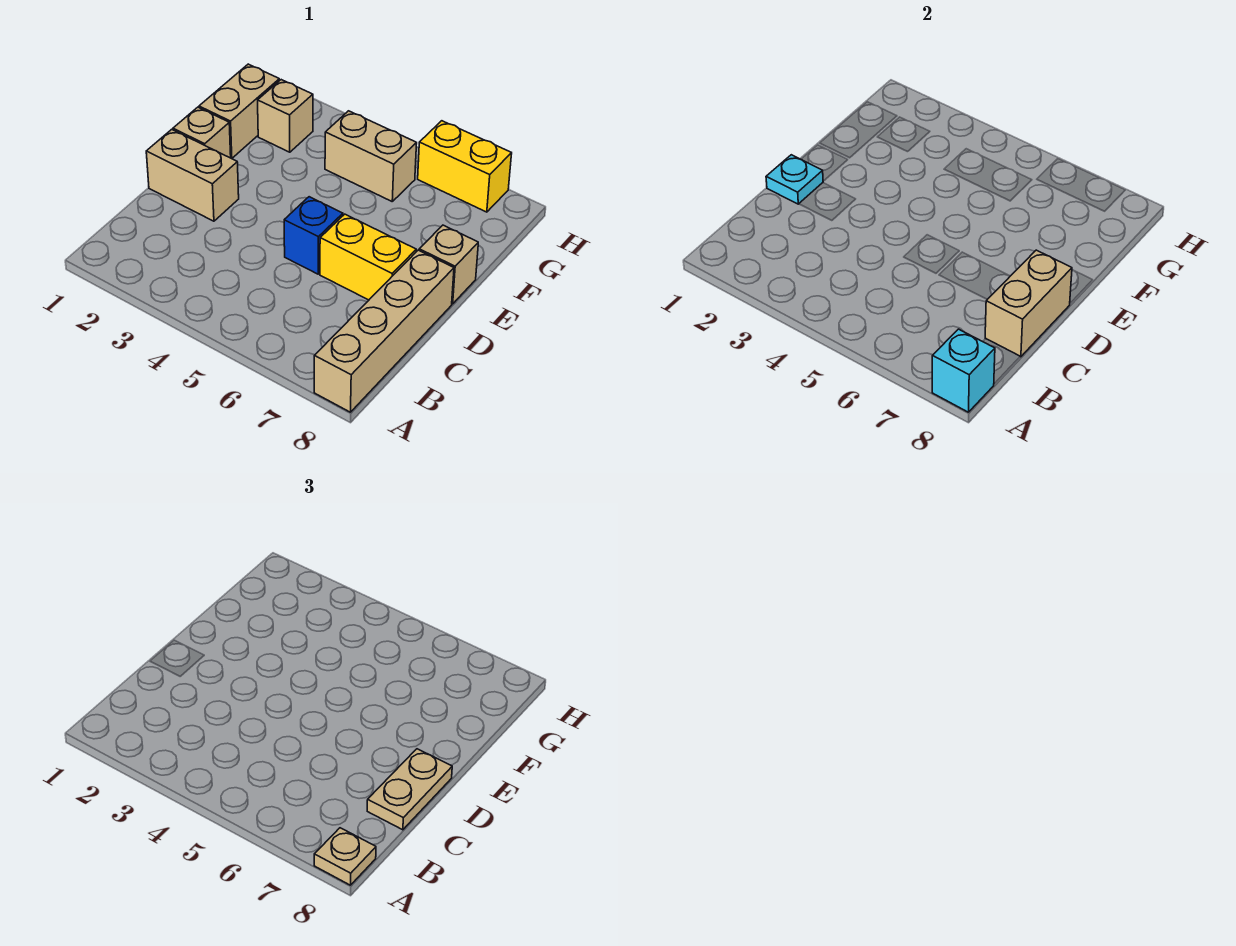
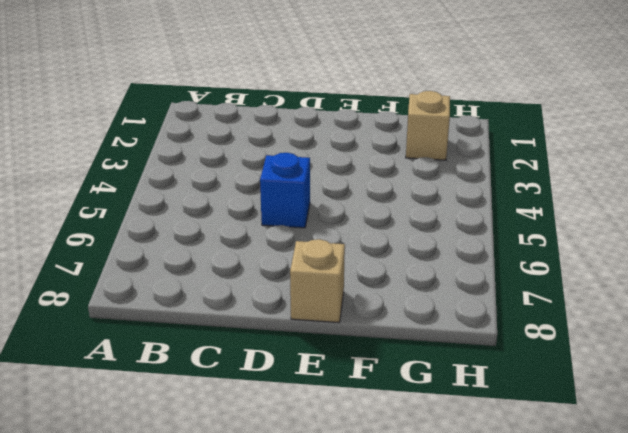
none -> tan brick A8:D8 level 1
none -> tan brick D1:D2 level 1
none -> yellow brick D6:D7 level 1

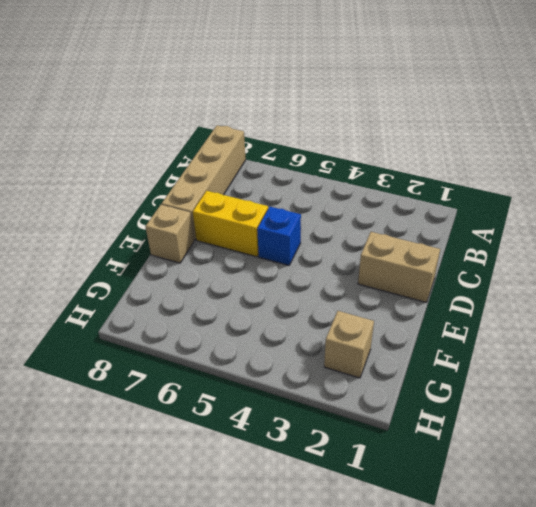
none -> tan brick E1 level 1
none -> tan brick F1:G1 level 1
none -> tan brick G4:G5 level 1

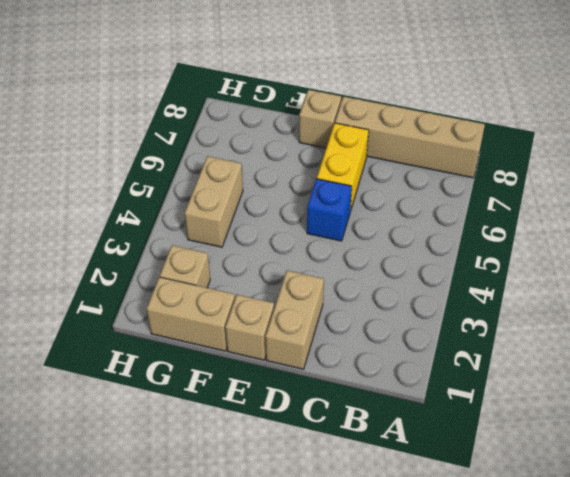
none -> yellow brick H6:H7 level 1
none -> cyan brick A8 level 2
none -> tan brick C8:D8 level 2

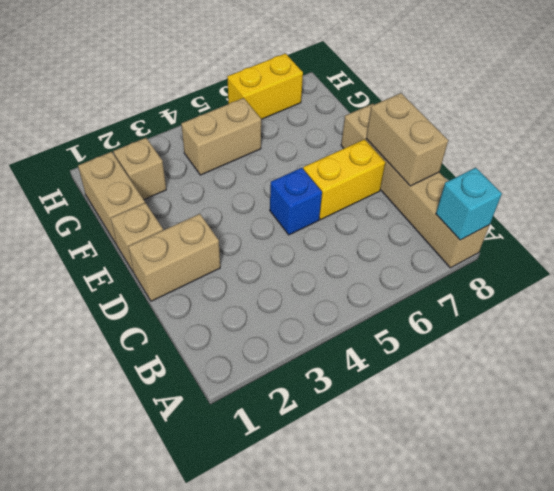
none -> cyan plate D1 level 2
none -> tan plate A8 level 3
none -> tan plate C8:D8 level 3

